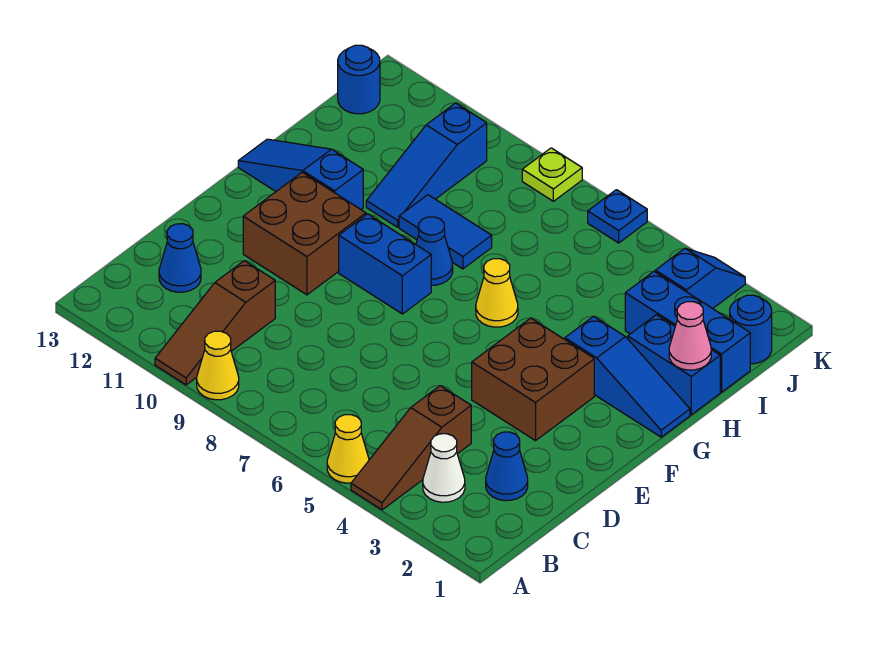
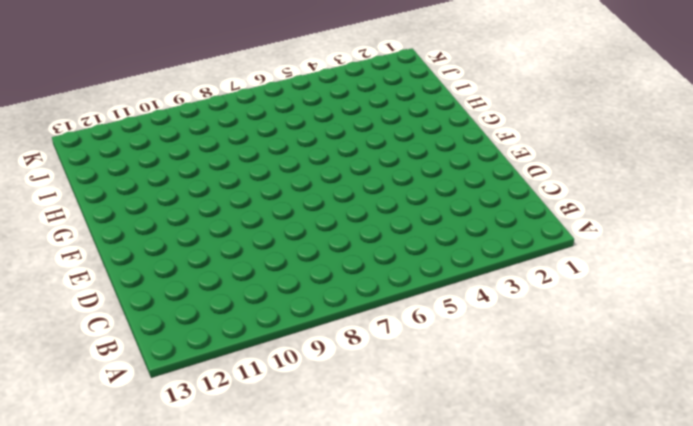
none -> brown slope A4:C4 level 1 top C
none -> yellow cone A5 level 1
none -> yellow cone A9 level 1

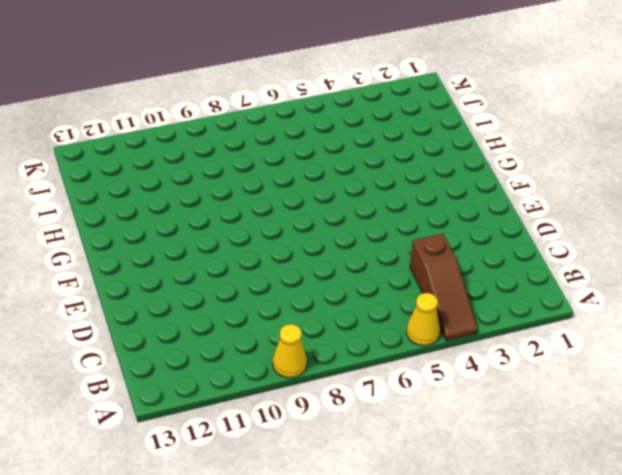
none -> brown slope A10:C10 level 1 top C
none -> white cone B3 level 1
none -> blue cone C2 level 1

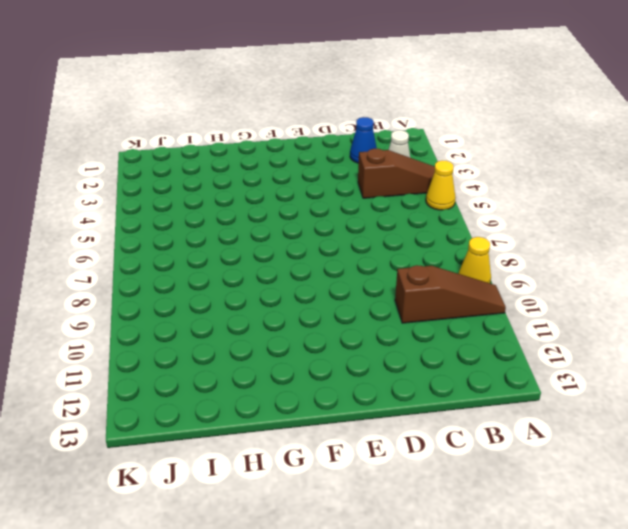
none -> blue cone C12 level 1
none -> brown brick E3:F4 level 1
none -> brown brick E10:F11 level 1

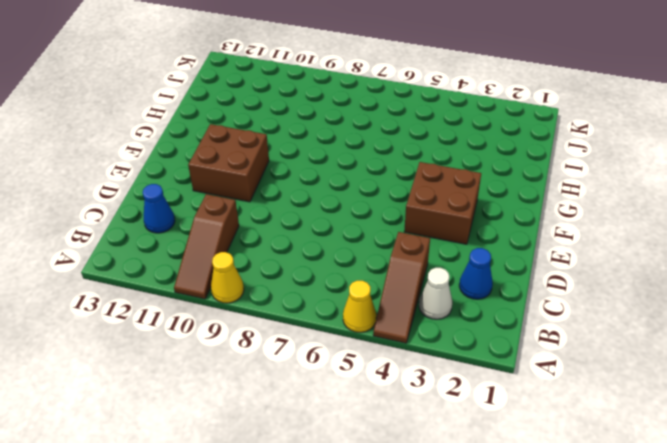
none -> blue brick F8:F9 level 1
none -> blue slope G1:G3 level 1 top 3
none -> yellow cone G6 level 1

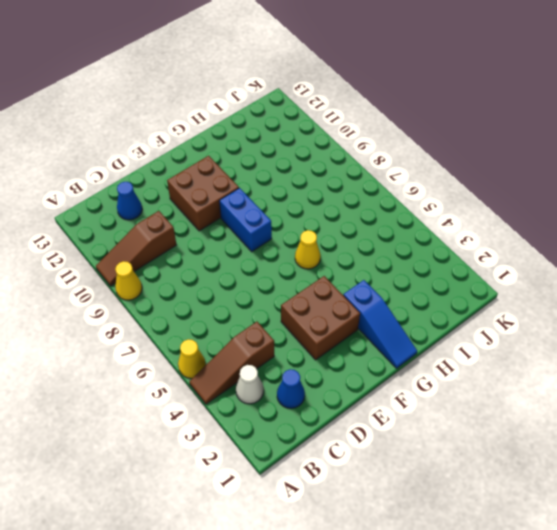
none -> blue cone G8 level 1
none -> blue slope G11:G13 level 1 top 11
none -> blue brick H1:H2 level 1

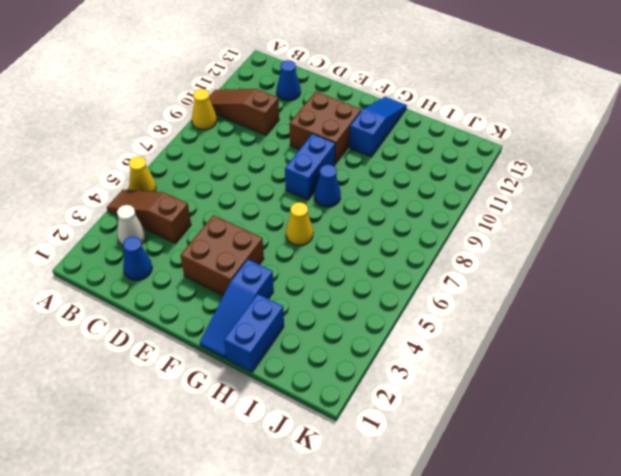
none -> blue tile H8:H9 level 1
none -> blue slope H10:J10 level 1 top J
none -> blue brick I1:I3 level 1

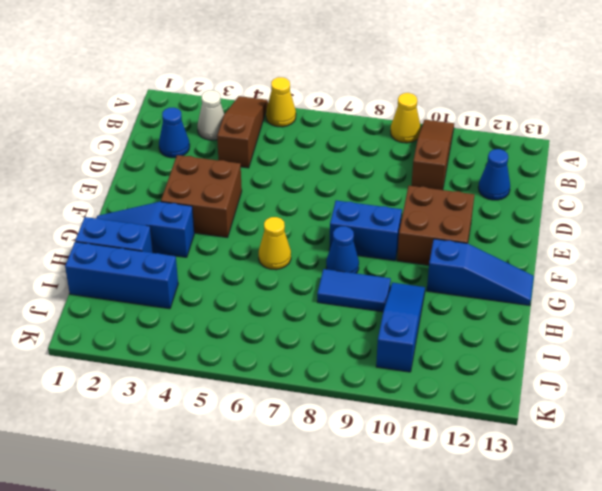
none -> blue round brick J1 level 1
none -> blue slope J3:K3 level 1 top J
none -> blue round brick J13 level 1

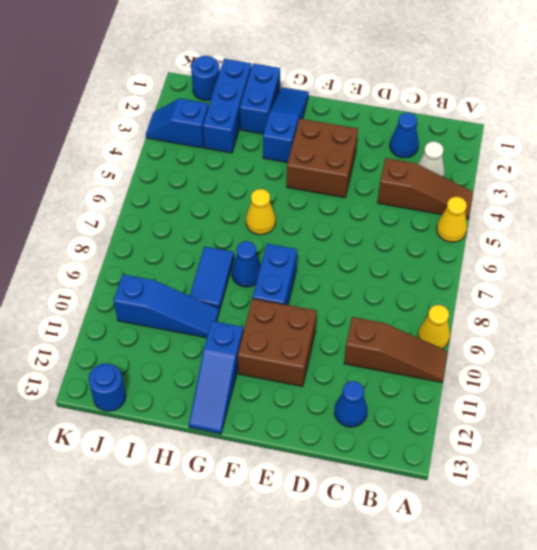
none -> blue plate K6 level 1
none -> lime plate K8 level 1
none -> pink cone H1 level 2

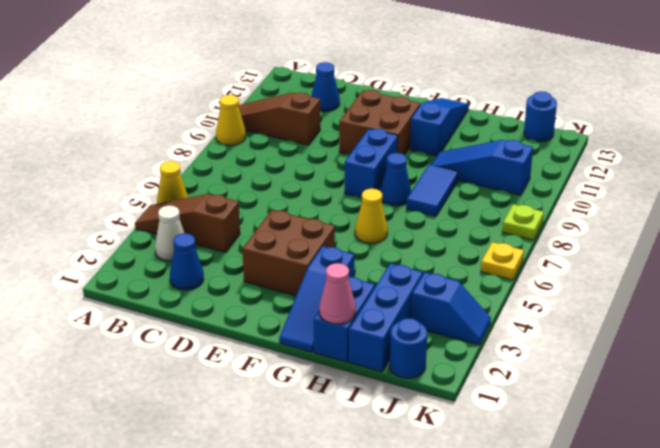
yellow plate K6 level 1 -> blue plate K6 level 1

